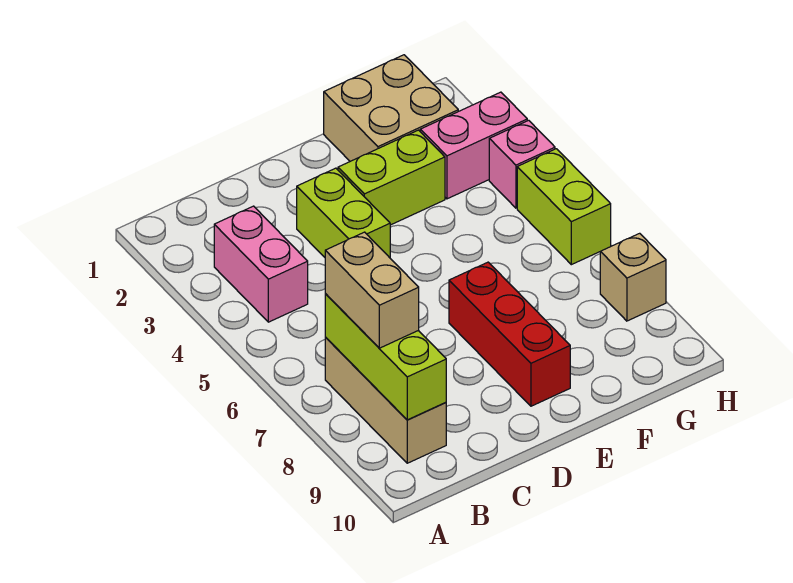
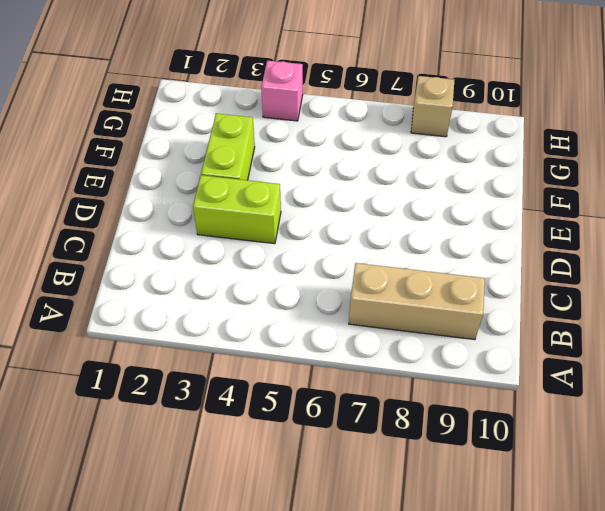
none -> pink brick B3:B4 level 1
none -> red brick E7:E9 level 1
none -> tan brick F1:G2 level 1

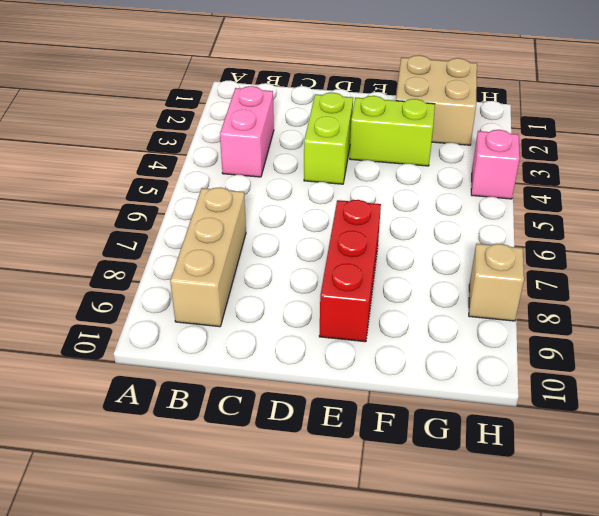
none -> pink brick G3:H3 level 1
none -> lime brick H5:H6 level 1
none -> lime brick B7:B9 level 2

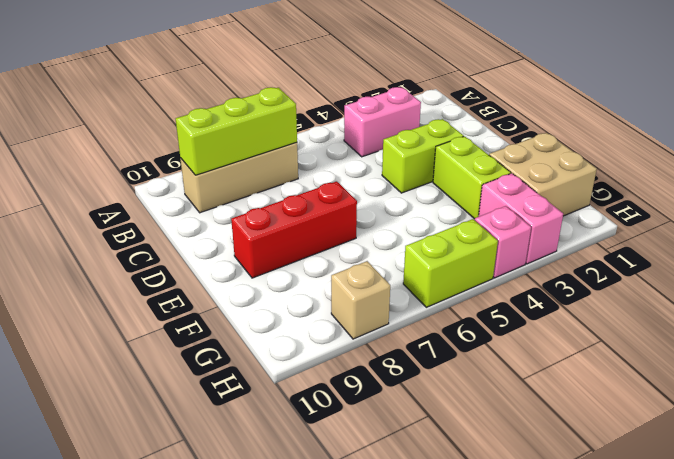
none -> tan brick B7:B8 level 3

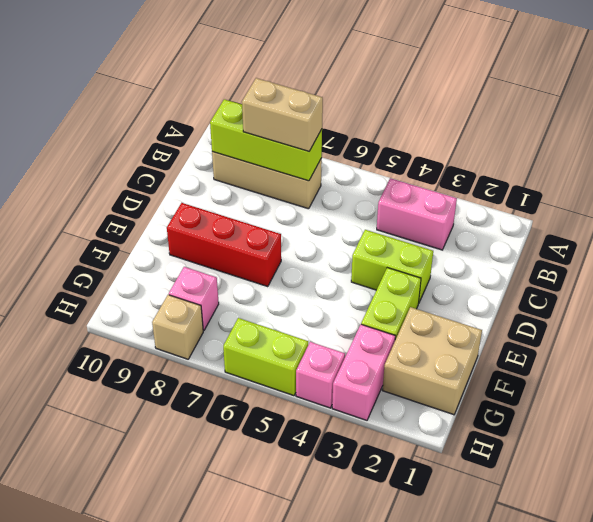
pink brick G8 level 1 -> none

